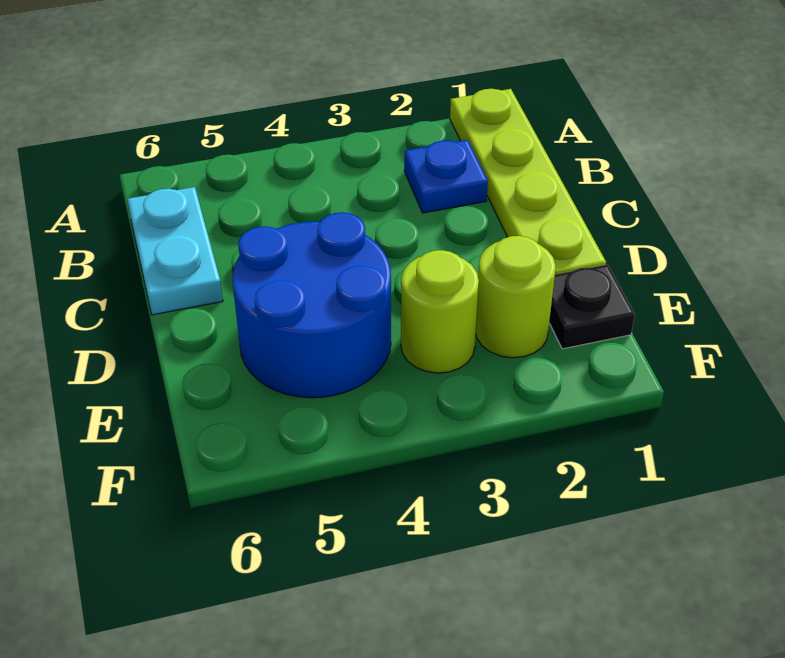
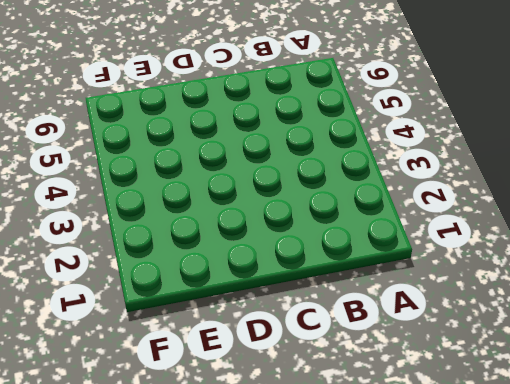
none -> lime plate A1:D1 level 1
none -> blue plate B2 level 1

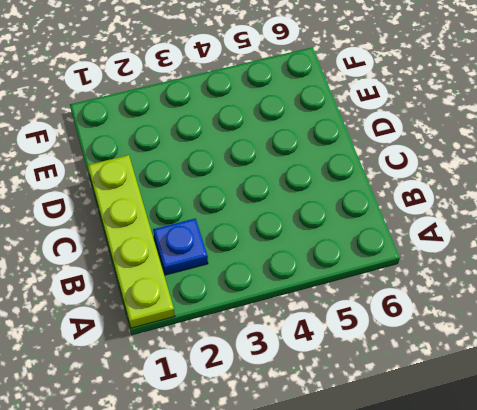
none -> cyan plate B6:C6 level 1
none -> blue round brick D4:E5 level 1

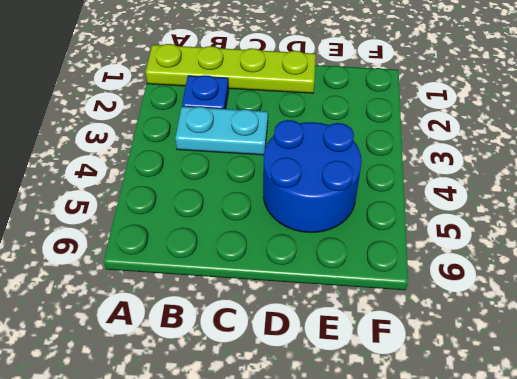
cyan plate B3:C3 level 1 -> cyan plate B6:C6 level 1
none -> black plate E1 level 1
none -> lime round brick E2 level 1

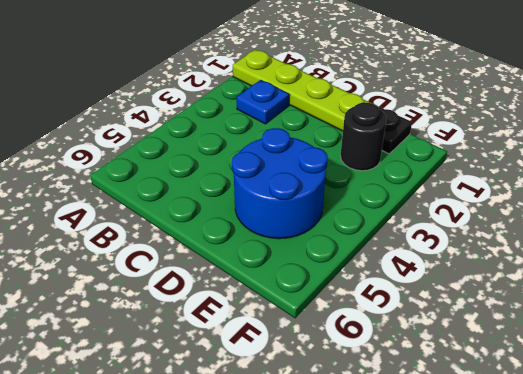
black round brick E2 level 1 -> lime round brick E2 level 1
none -> cyan plate B6:C6 level 1
none -> lime round brick E3 level 1

